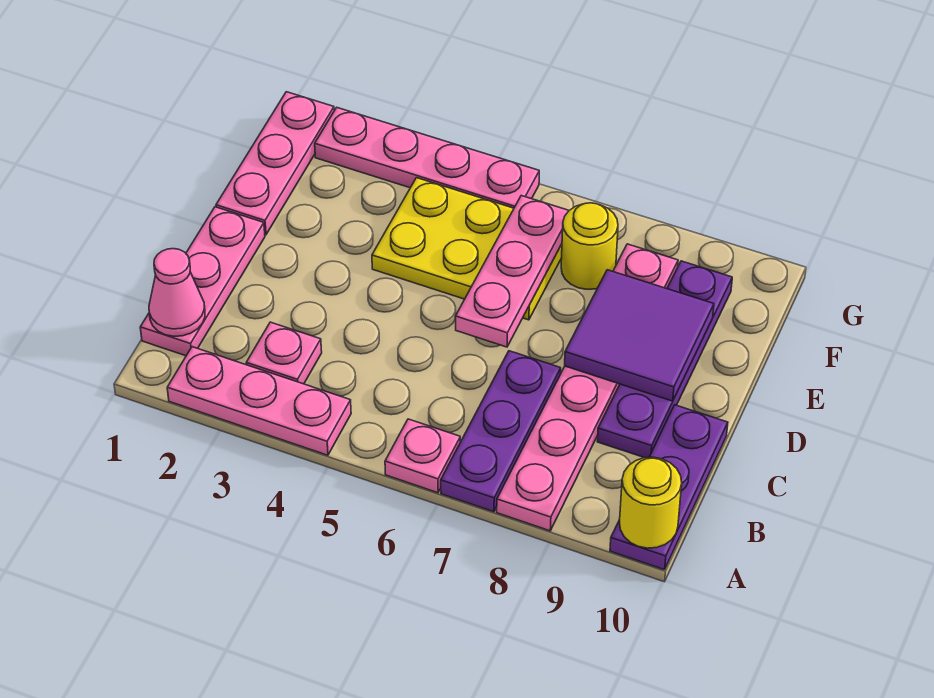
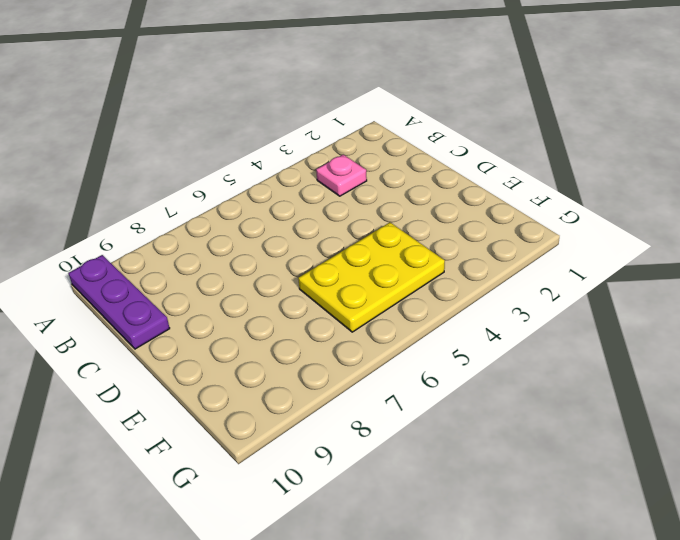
none -> pink plate A2:A4 level 1
none -> pink plate A6 level 1
none -> purple plate A7:C7 level 1

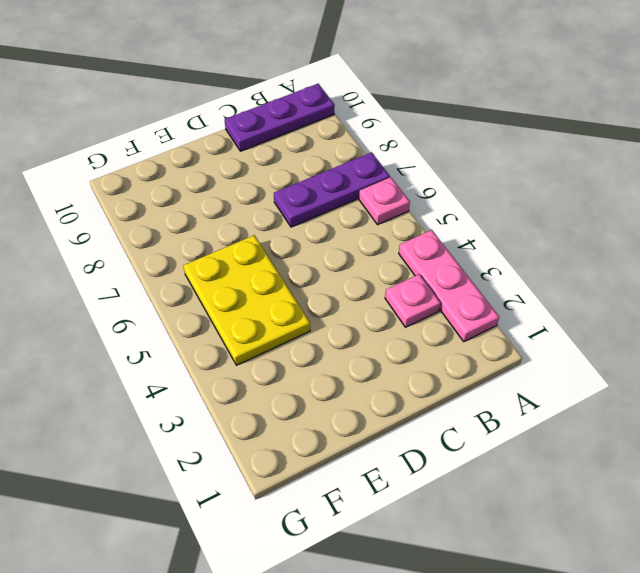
none -> pink plate A8:F8 level 1
none -> pink plate B1:D1 level 1
none -> purple plate C9:F9 level 1

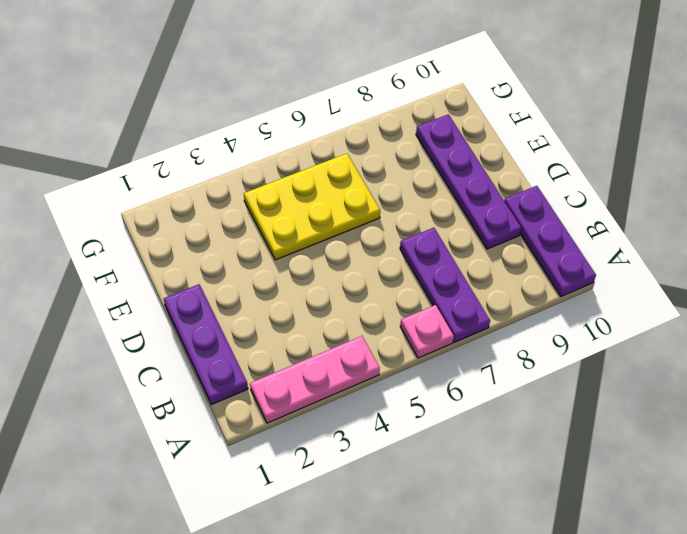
purple plate B1:D1 level 1 -> pink plate B1:D1 level 1
none -> pink plate A8:F8 level 1
none -> pink plate B3 level 1
none -> pink plate E1:G1 level 1

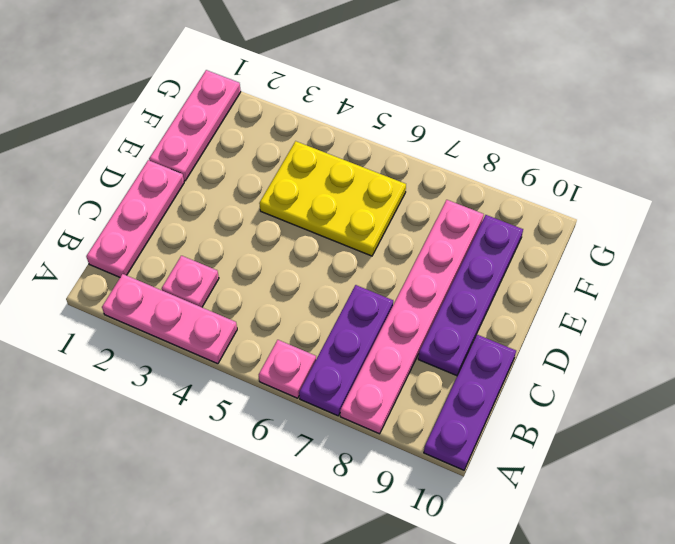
none -> yellow round brick F7 level 1
none -> pink plate G2:G5 level 1
none -> yellow round brick A10 level 2

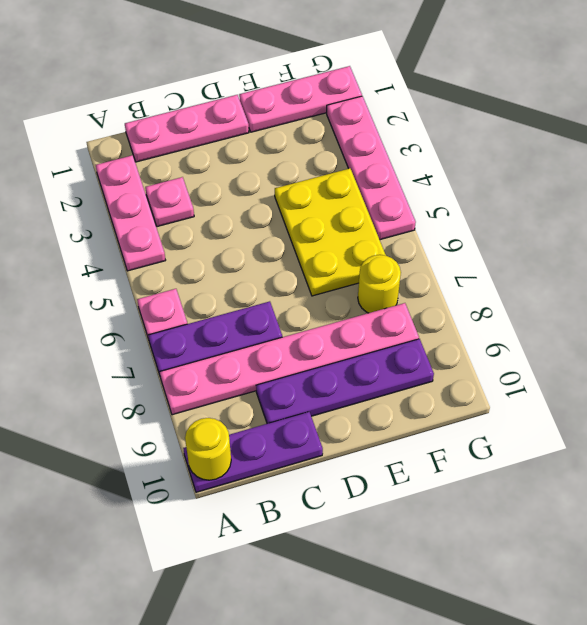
none -> pink cone B1 level 2
none -> pink plate D6:F6 level 2
none -> purple tile D8:E9 level 2

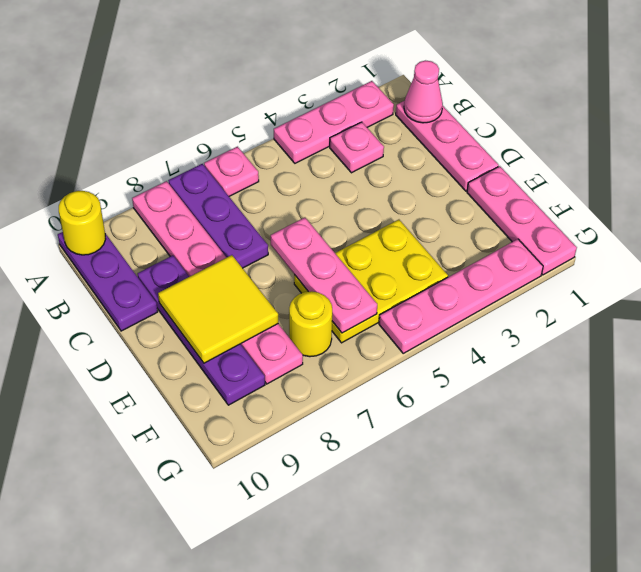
yellow tile D8:E9 level 2 -> purple tile D8:E9 level 2

